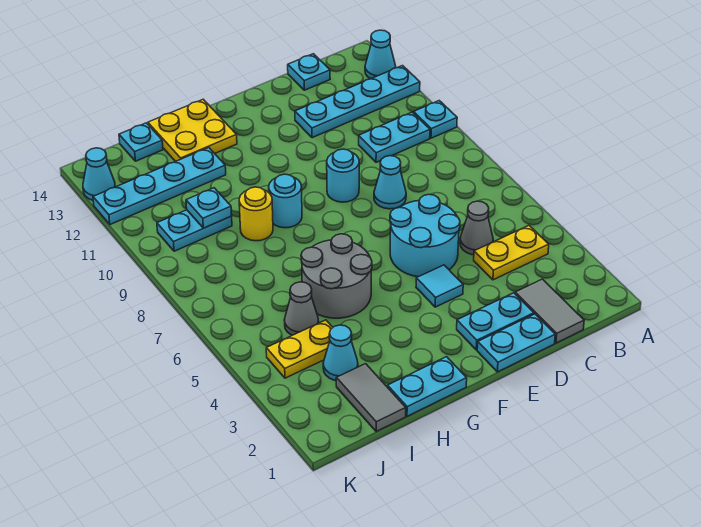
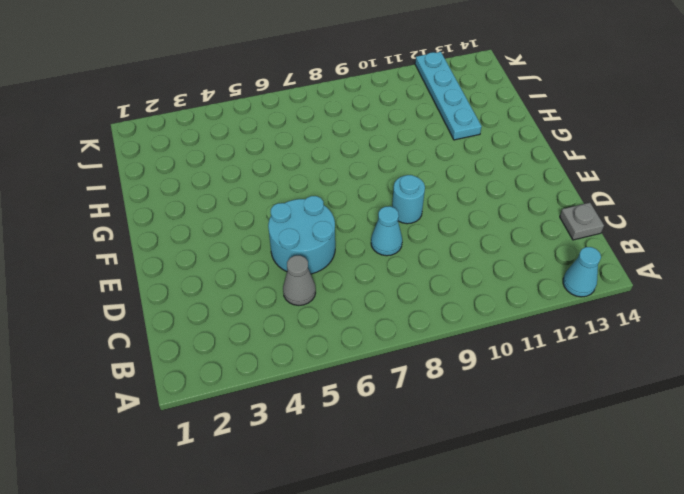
grey plate C14 level 1 -> cyan plate C14 level 1
none -> cyan plate A10 level 1
none -> cyan plate A12:D12 level 1
none -> yellow plate B4:C4 level 1

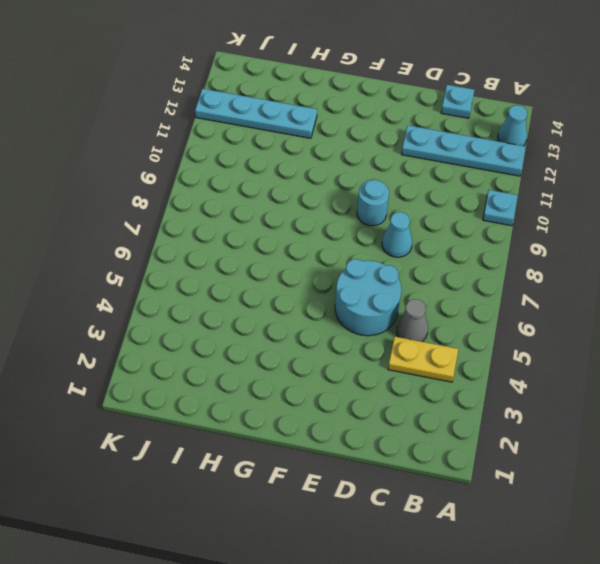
none -> cyan plate B10:C10 level 1
none -> grey tile C1:C2 level 1
none -> cyan plate D1:E1 level 1

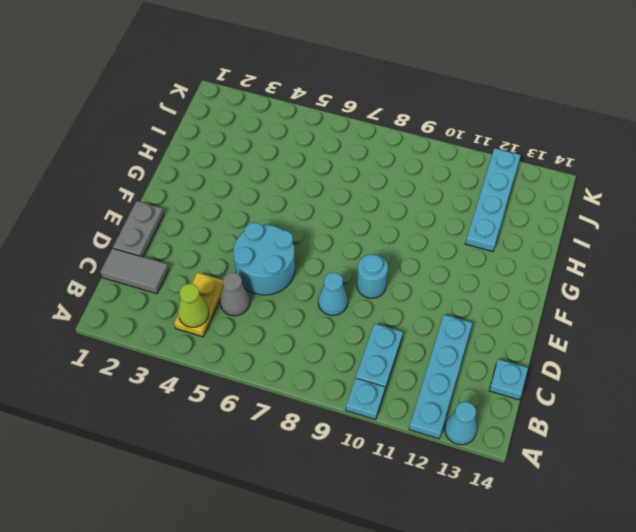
lime cone B4 level 2 -> none
grey plate D1:E1 level 1 -> cyan plate D1:E1 level 1
none -> cyan plate D2:E2 level 1
none -> cyan tile E4 level 1
none -> cyan plate G1:H1 level 1

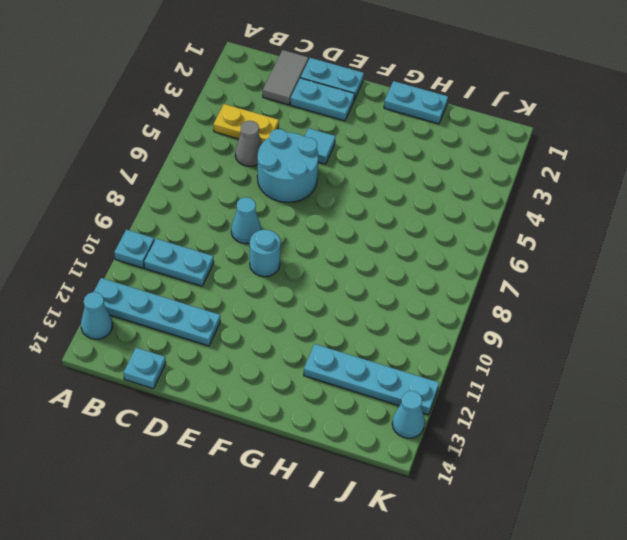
none -> grey round brick G5:H6 level 1
none -> cyan round brick G9 level 1
none -> yellow plate G13:H14 level 1

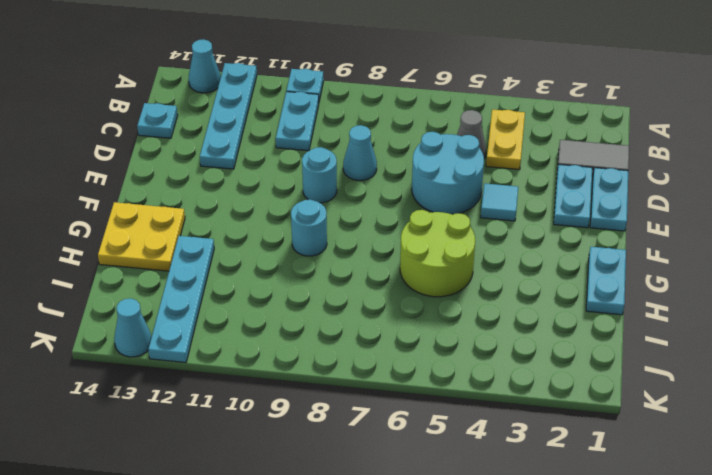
lime round brick G5:H6 level 1 -> grey round brick G5:H6 level 1
none -> yellow round brick H9 level 1
none -> grey tile I1:I2 level 1
none -> cyan cone I3 level 1

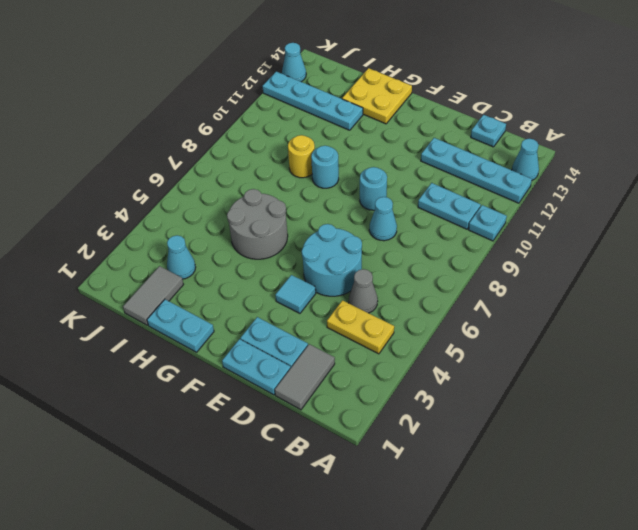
none -> yellow plate I4:J4 level 1
none -> grey cone I5 level 1
none -> cyan plate I10:J10 level 1

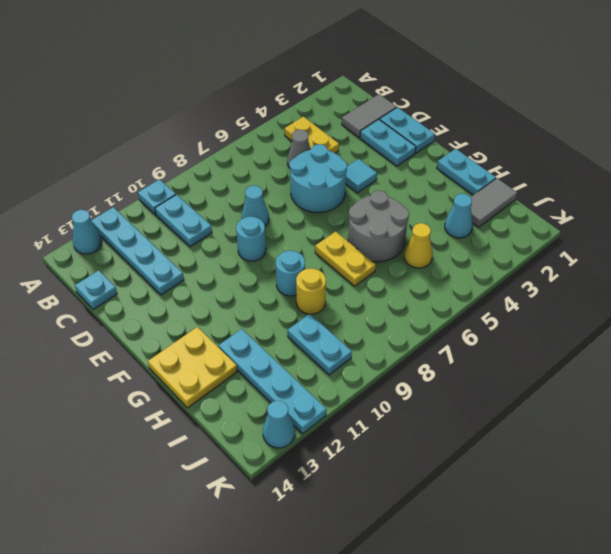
yellow plate G7:H7 level 1 -> yellow plate I4:J4 level 1
yellow cone I5 level 1 -> grey cone I5 level 1
none -> cyan plate I14 level 1
none -> cyan plate I10 level 2

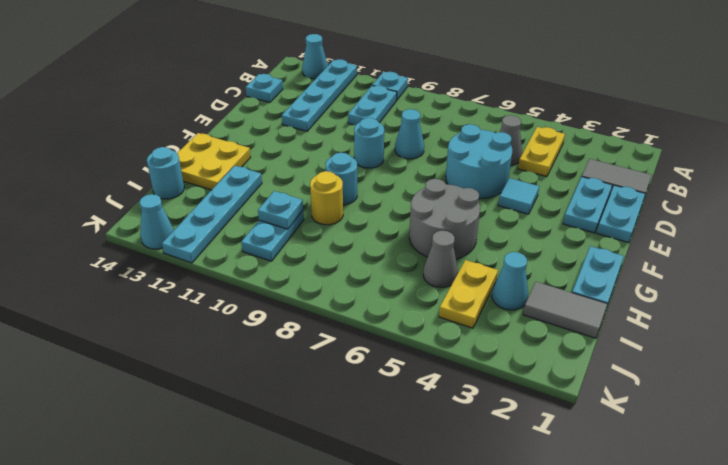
cyan round brick I14 level 1 -> cyan plate I14 level 1

